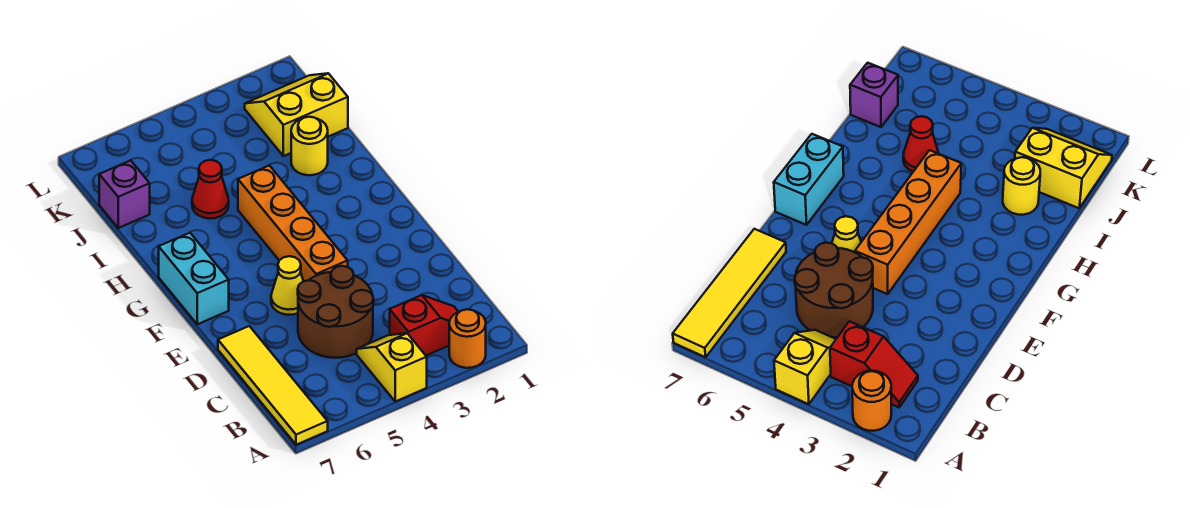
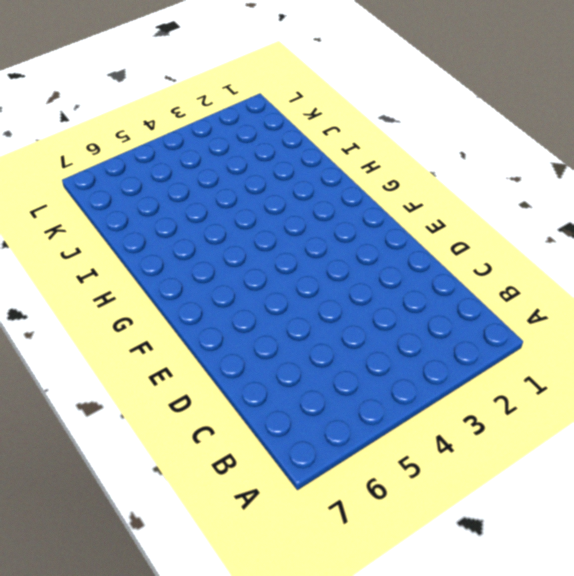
none -> orange round brick A2 level 1
none -> yellow slope A4:B4 level 1 top A
none -> yellow tile A7:D7 level 1

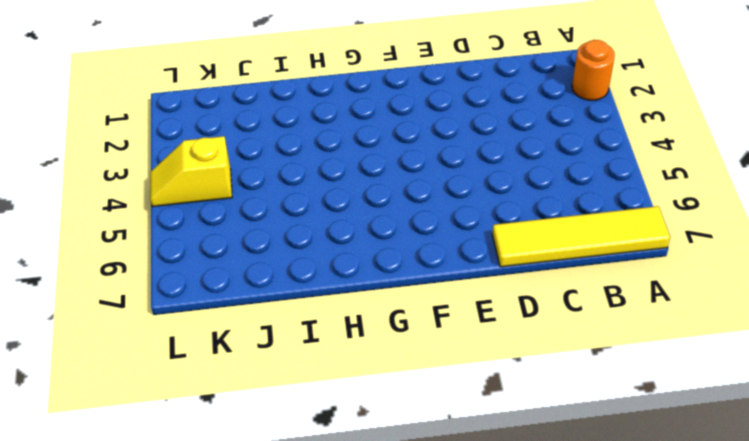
yellow slope K4:L4 level 1 top K -> yellow slope A4:B4 level 1 top A
none -> red slope B2:B3 level 1 top 3
none -> brown round brick C4:D5 level 1
none -> orange brick E4:H4 level 1

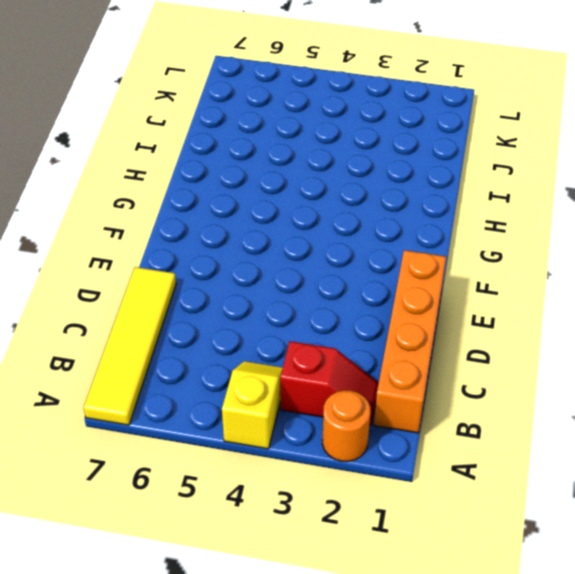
orange brick B1:E1 level 1 -> orange brick E4:H4 level 1
none -> brown round brick C4:D5 level 1
none -> yellow cone E5 level 1
none -> cyan brick F7:G7 level 1

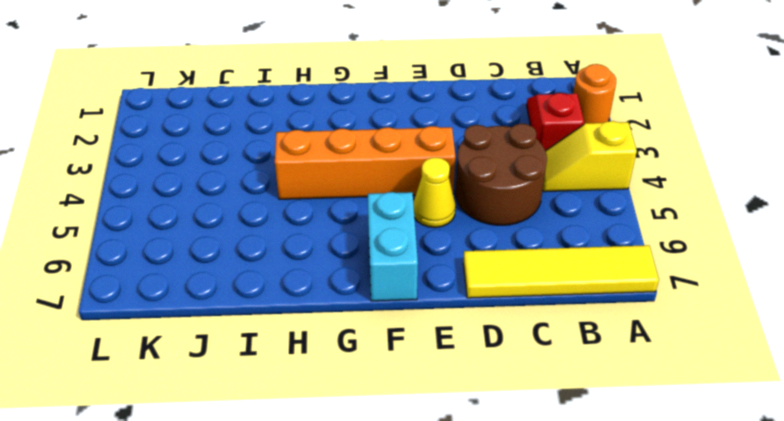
cyan brick F6:F7 level 1 -> cyan brick F7:G7 level 1
none -> yellow round brick I2 level 1
none -> red cone I5 level 1
none -> yellow slope J1:K2 level 1 top J

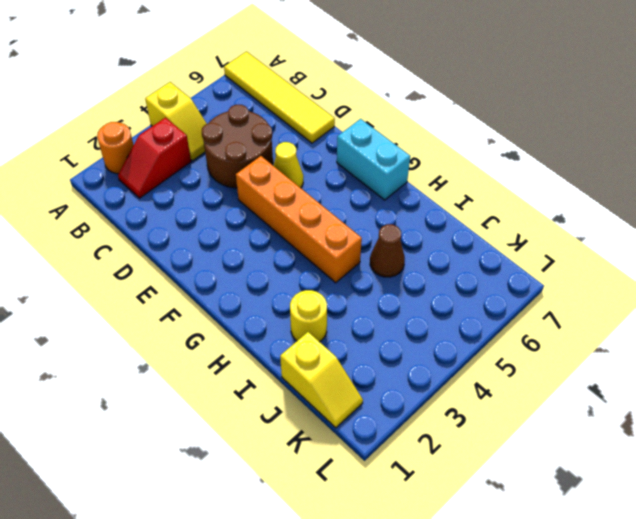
brown cone I5 level 1 -> red cone I5 level 1
yellow slope J1:K1 level 1 top J -> yellow slope J1:K2 level 1 top J
none -> purple brick J7 level 1

